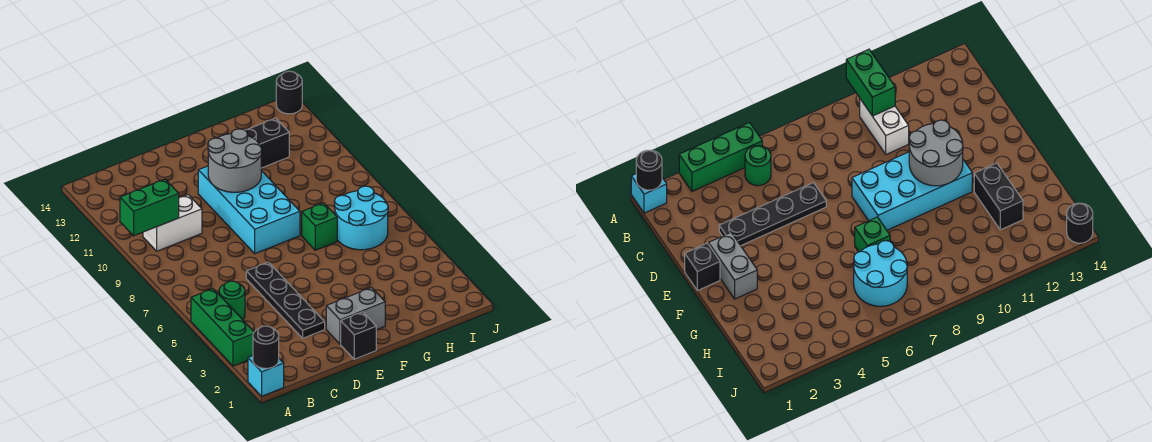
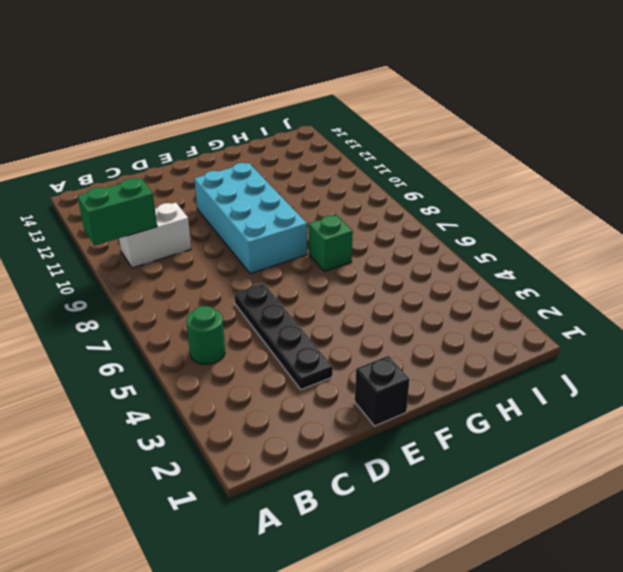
none -> cyan brick A1 level 1
none -> green brick A3:A5 level 1
none -> grey brick E2:F2 level 1

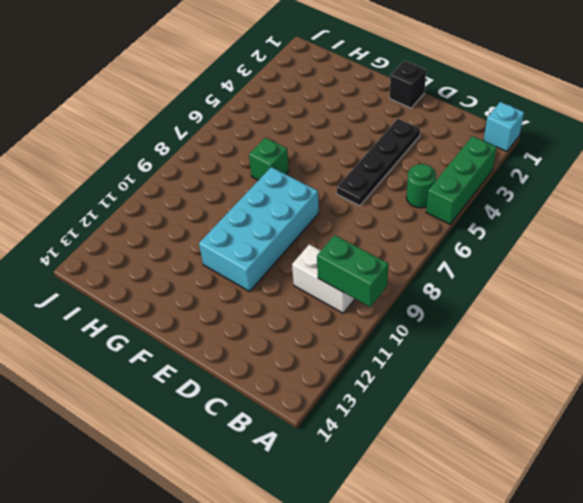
none -> grey brick E2:F2 level 1
none -> black brick G12:H12 level 1
none -> cyan round brick H6:I7 level 1

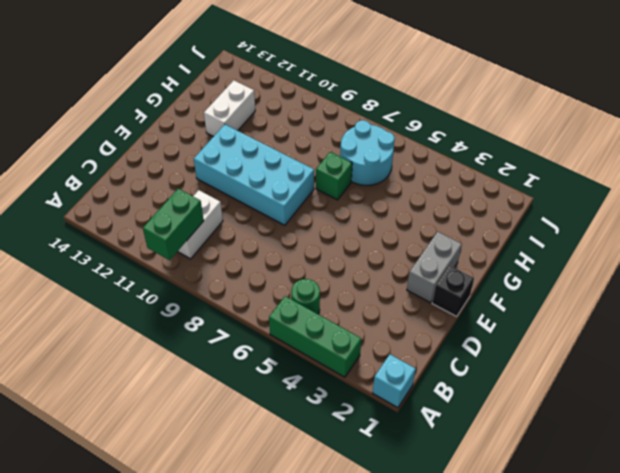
white brick G12:H12 level 1 -> black brick G12:H12 level 1
none -> black plate D3:D6 level 1
none -> black round brick J14 level 1
none -> black round brick A1 level 2

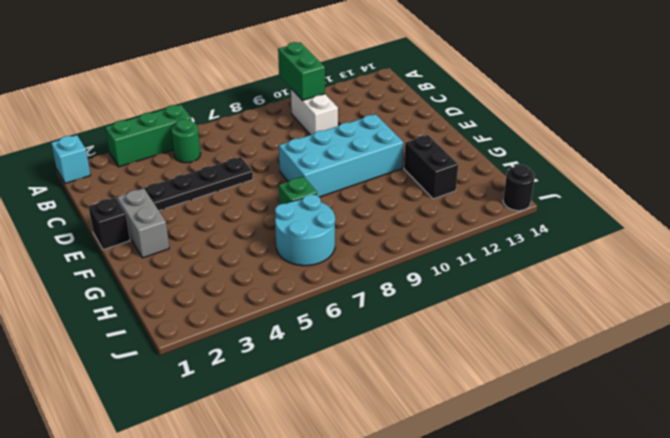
none -> black round brick A1 level 2
none -> grey round brick E10:F11 level 2

